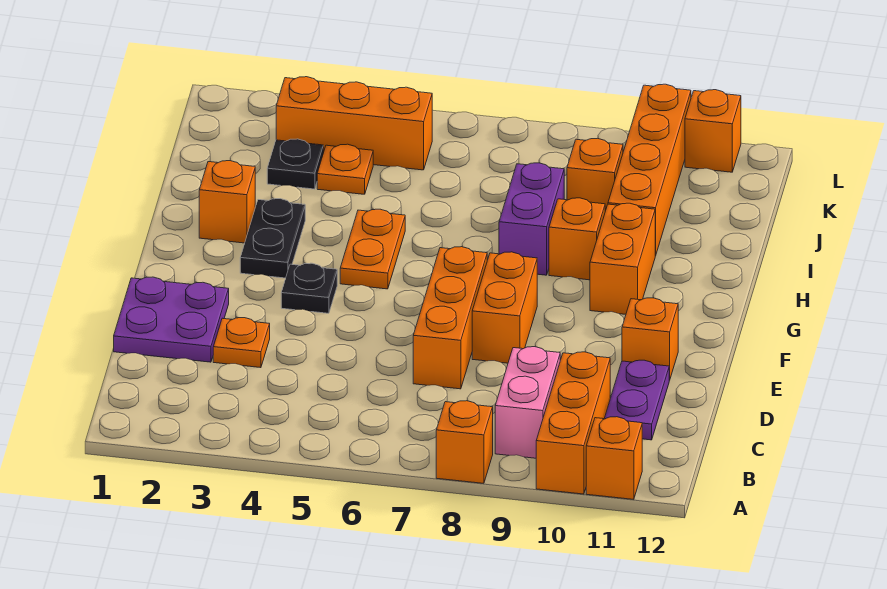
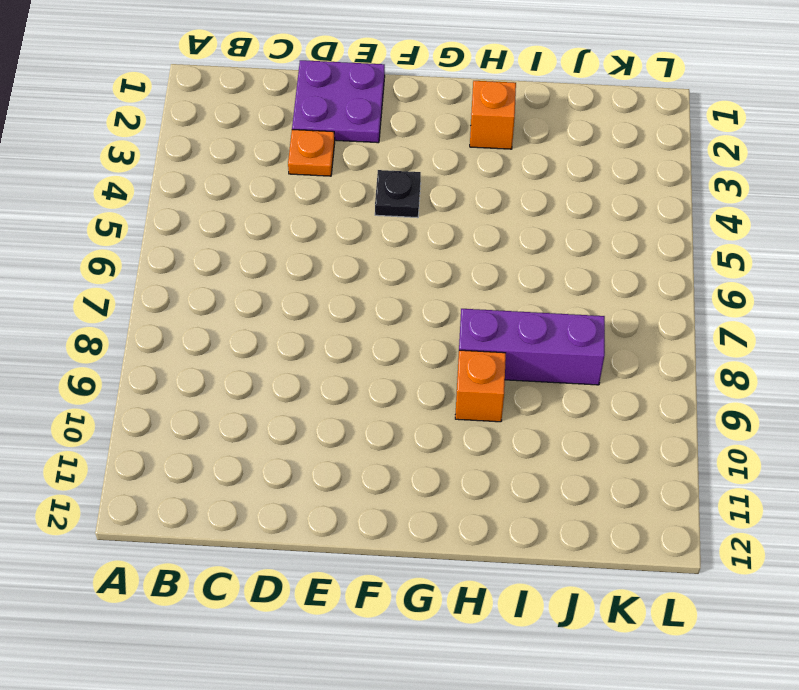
purple brick H8:J8 level 1 -> purple brick H8:I8 level 1
none -> orange brick A8 level 1
none -> orange brick A10:C10 level 1
none -> orange brick A11 level 1

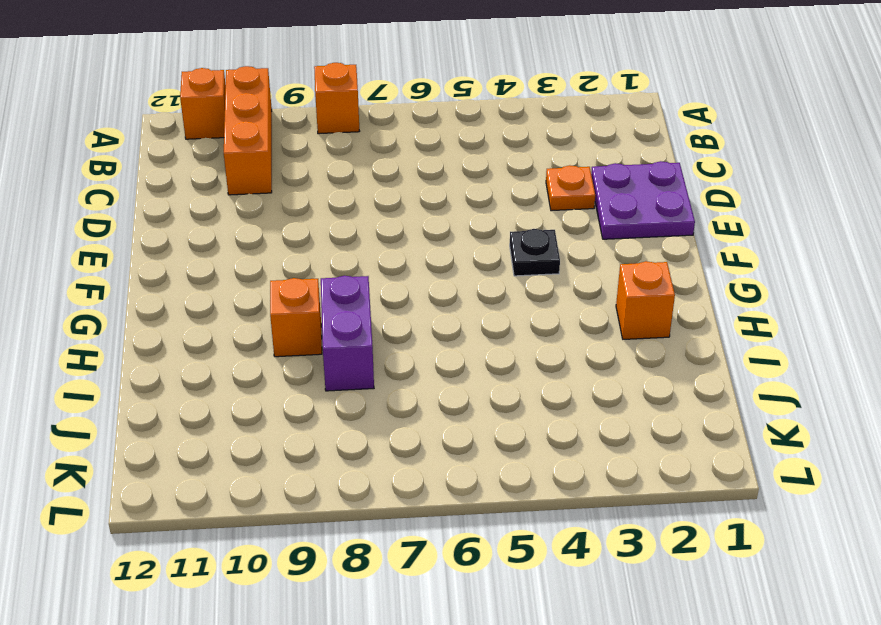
none -> pink brick B9:C9 level 1
none -> purple plate C11:D11 level 1
none -> orange brick D7:F7 level 1

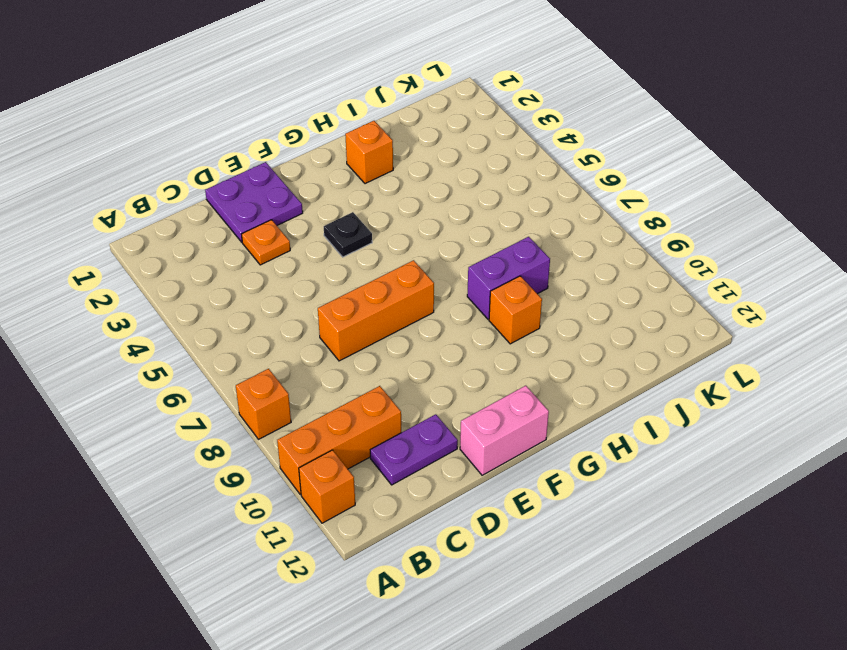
pink brick E12:F12 level 1 -> pink brick B9:C9 level 1
none -> orange brick E8:F8 level 1
none -> orange brick E11 level 1
none -> black plate G3:H3 level 1

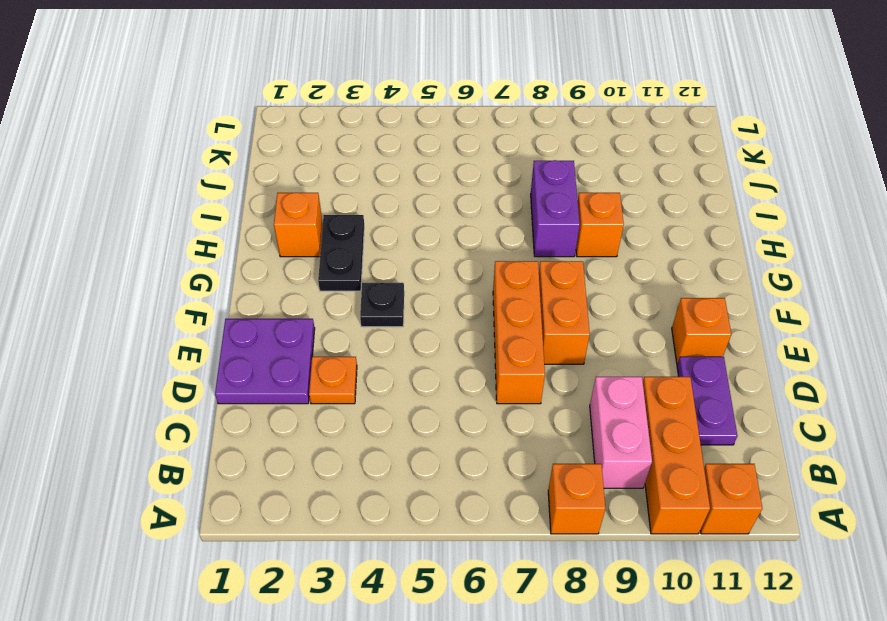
none -> orange plate G5:H5 level 1
none -> orange brick G10:H10 level 1
none -> orange brick I10:L10 level 1

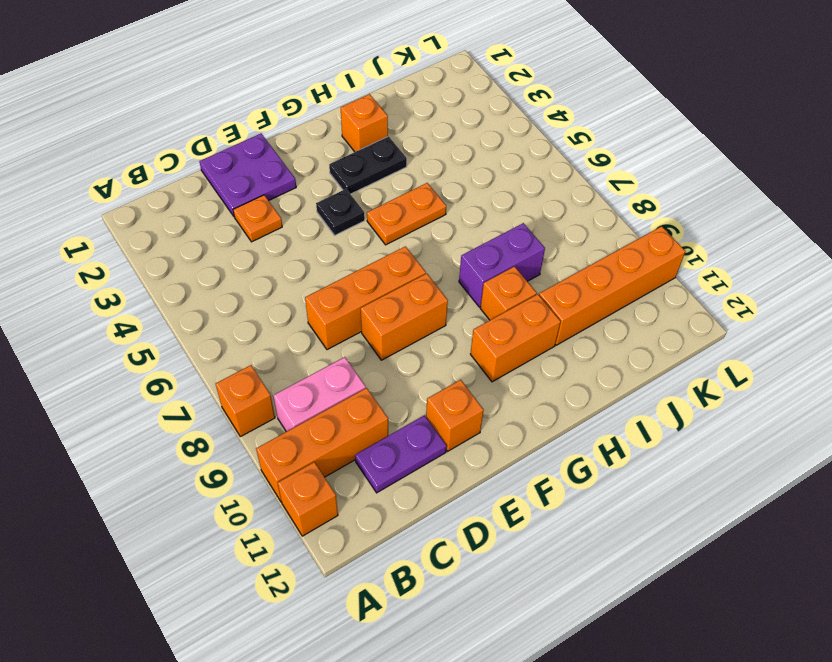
none -> black plate J3 level 1
none -> orange plate J4 level 1
none -> orange brick J9 level 1

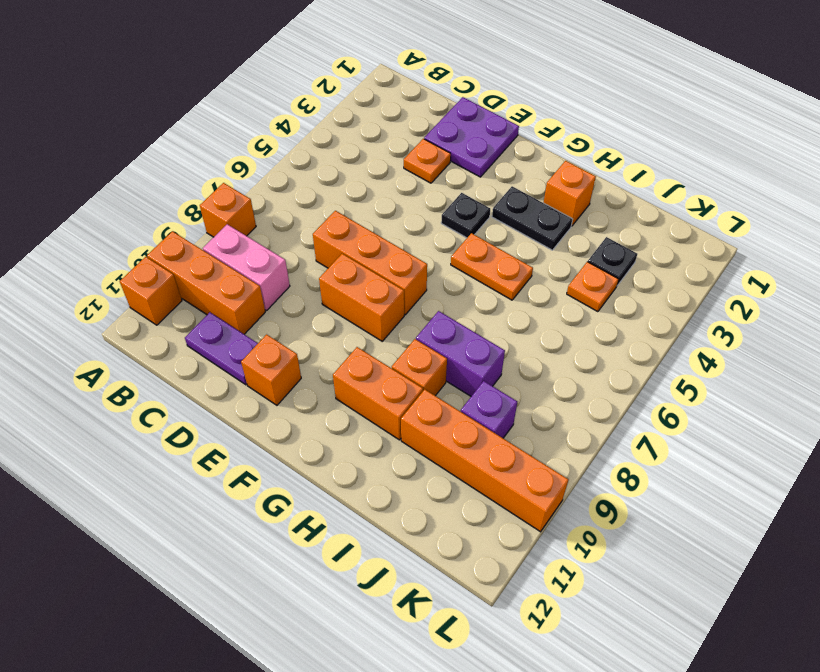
purple brick J9 level 1 -> orange brick J9 level 1
none -> orange brick K3:K5 level 1
none -> orange brick L11 level 1

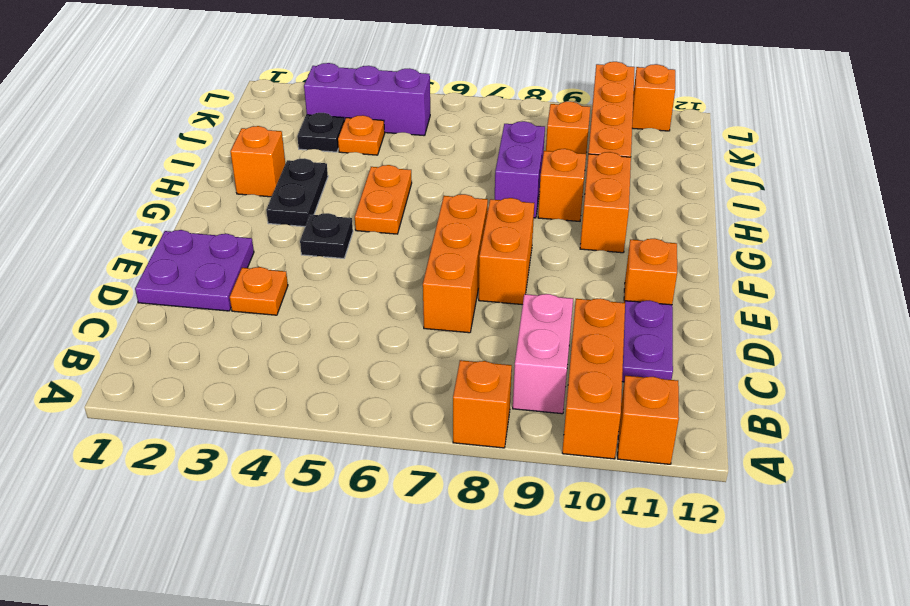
purple brick K3:K5 level 1 -> orange brick K3:K5 level 1

